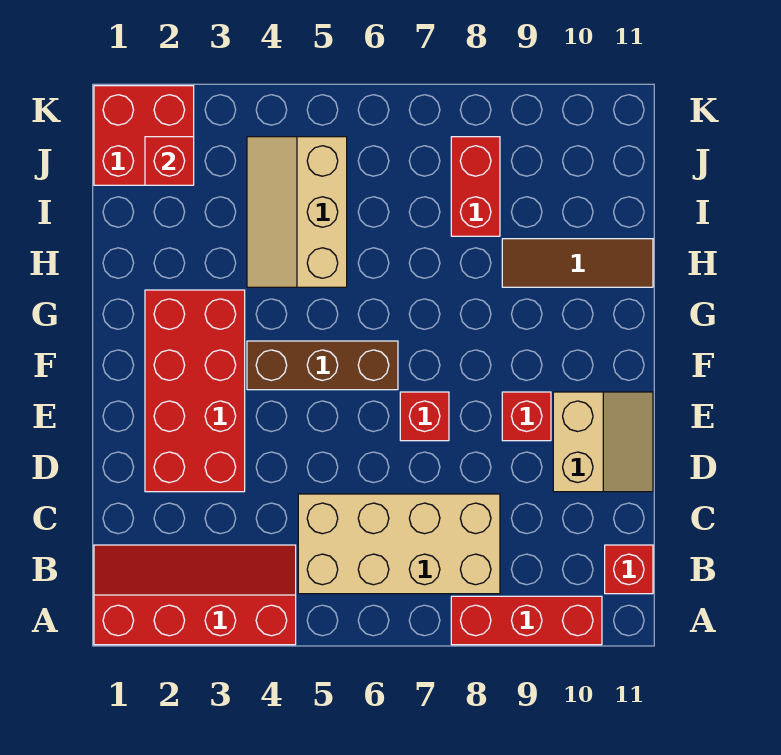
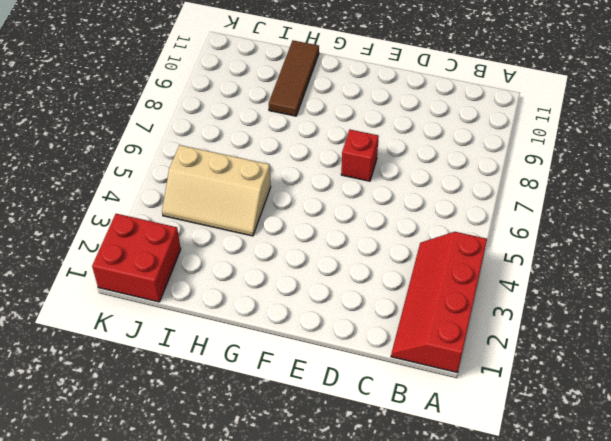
none -> red brick A8:A10 level 1
none -> tan brick B5:C8 level 1
none -> red brick B11 level 1

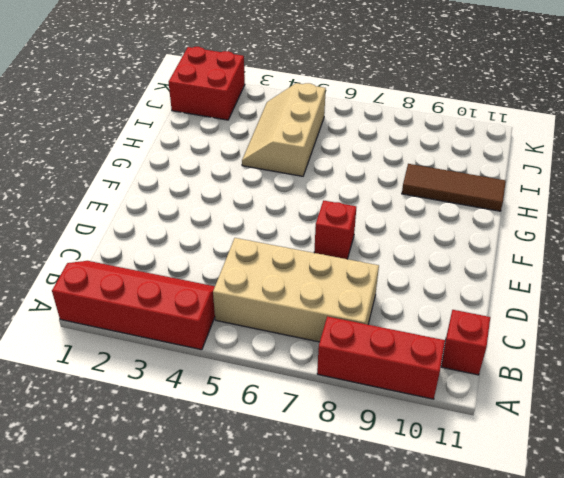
none -> red brick D2:G3 level 1
none -> tan slope D10:E11 level 1 top 10
none -> red brick E9 level 1

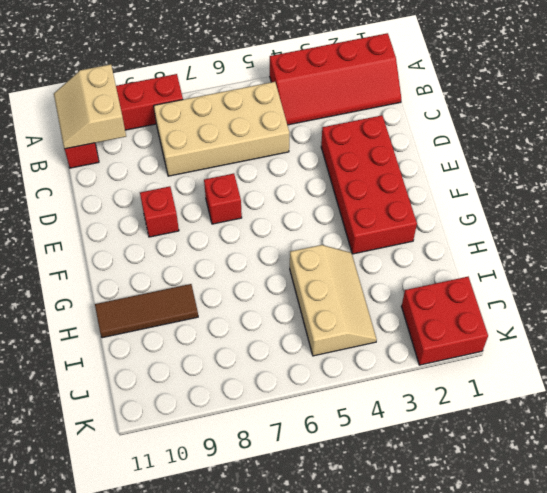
tan slope A10:B11 level 2 top 10 -> tan slope D10:E11 level 1 top 10
none -> brown brick F4:F6 level 1
none -> red brick I8:J8 level 1
none -> red brick J2 level 2

